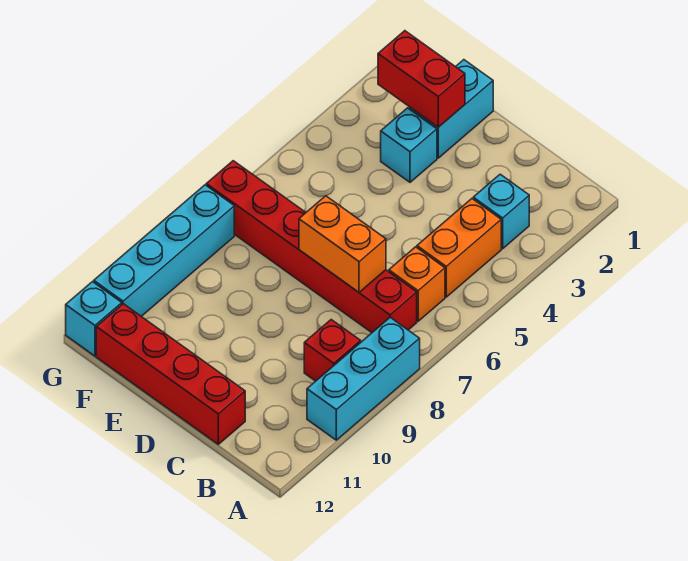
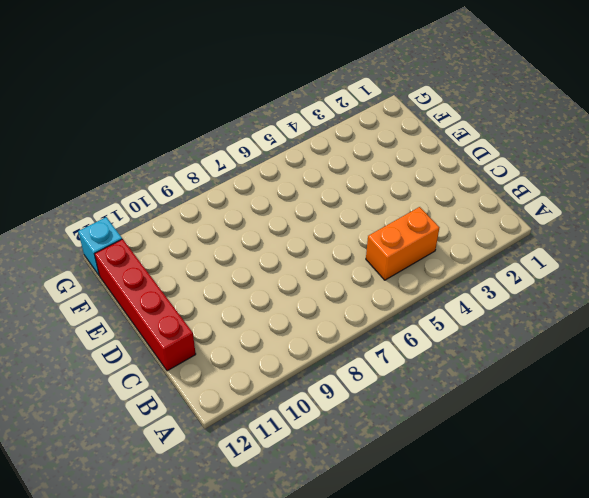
none -> cyan brick A8:A10 level 1
none -> cyan brick B3 level 1
none -> orange brick B6 level 1

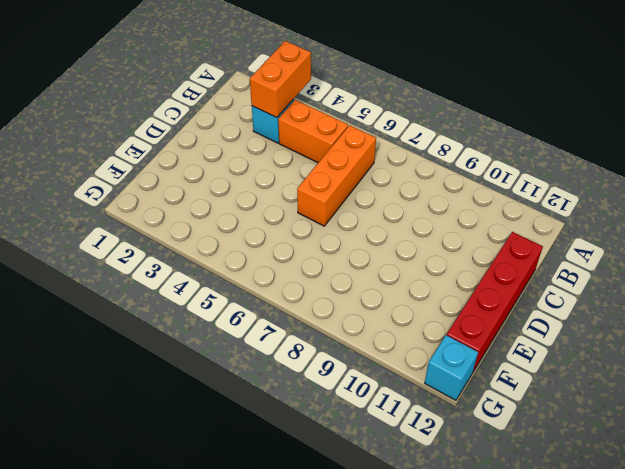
orange brick A3:B3 level 2 -> orange brick C7:D7 level 2
orange brick B6:D6 level 1 -> orange brick B6 level 1
none -> cyan brick A8:A10 level 1
none -> red brick B7:G7 level 1
none -> red brick B9 level 1

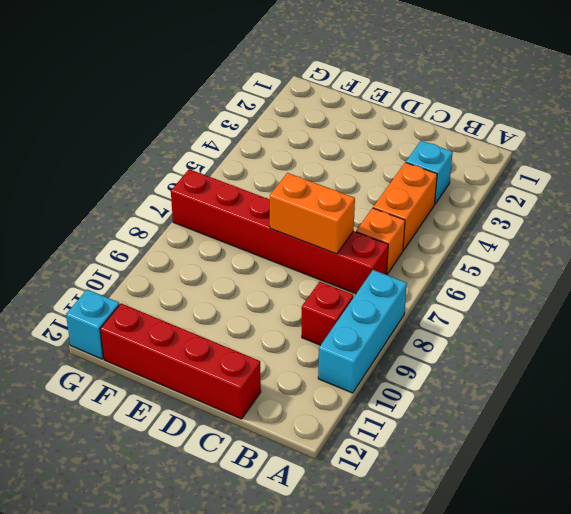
none -> cyan brick E1:E2 level 1
none -> cyan brick E3 level 1
none -> cyan brick G8:G11 level 1

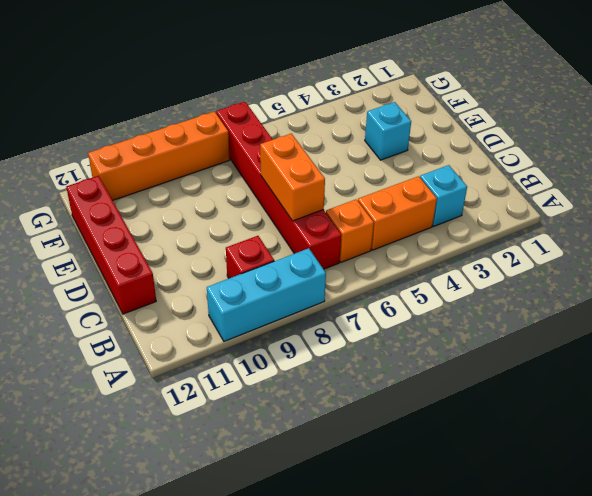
orange brick G8:G11 level 1 -> cyan brick G8:G11 level 1
none -> cyan brick E1:E2 level 1
none -> cyan brick G12 level 1
none -> red brick E2:F2 level 2

